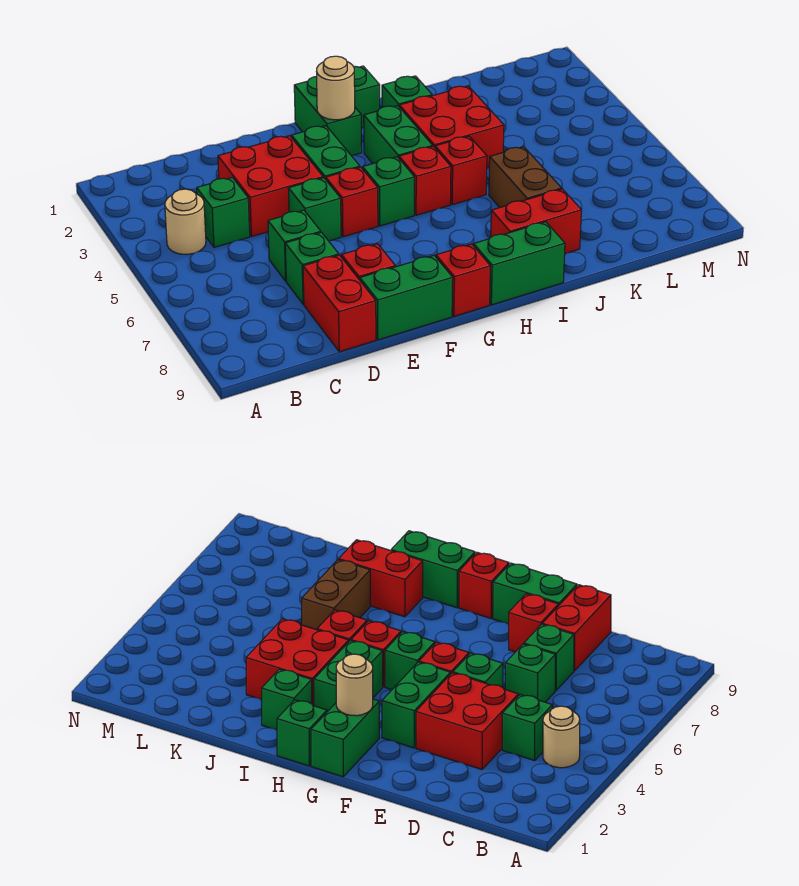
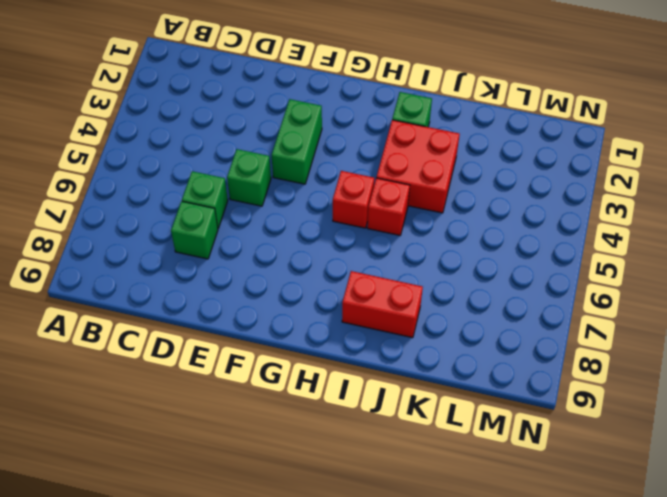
none -> tan round brick B4 level 1
none -> green brick C4 level 1
none -> red brick D3:E4 level 1

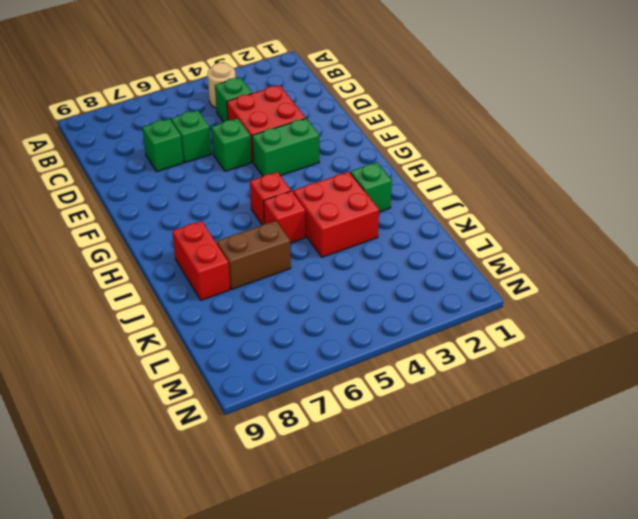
none -> red brick D8:D9 level 1
none -> red brick E8 level 1
none -> green brick E9:F9 level 1

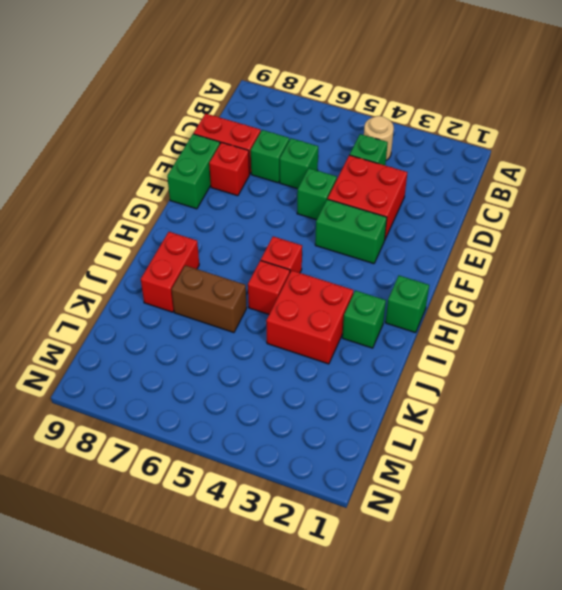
none -> red brick F5 level 1
none -> green brick G1:G2 level 1
none -> green brick G5 level 1

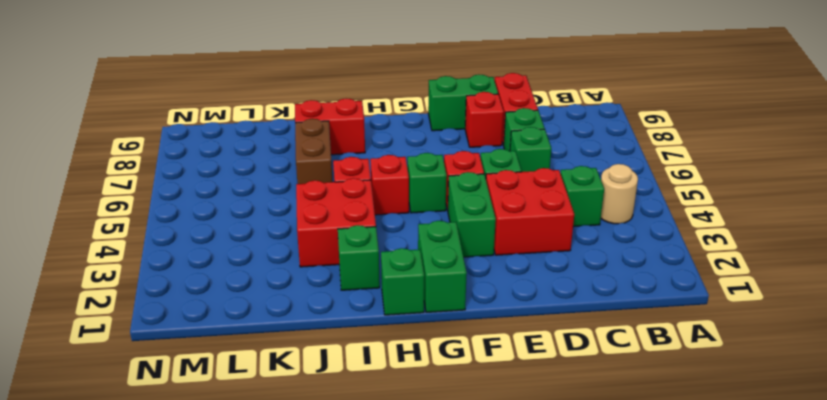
none -> red brick G9 level 1
none -> green brick H3:H4 level 1
none -> green brick H9:I9 level 1

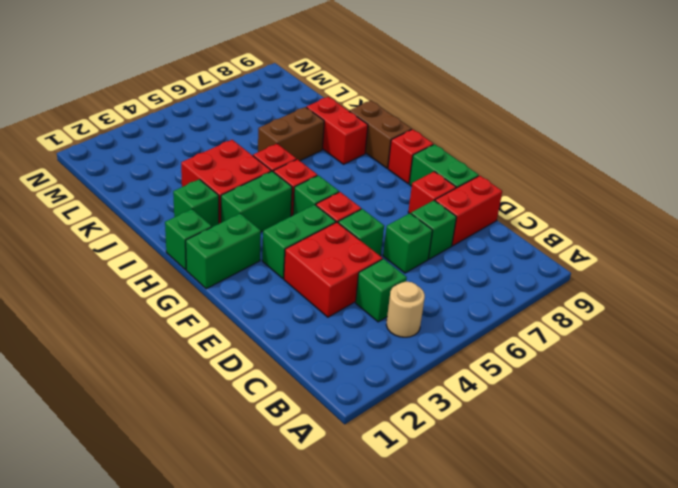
brown brick H9:I9 level 1 -> green brick H9:I9 level 1
none -> tan round brick G2 level 2

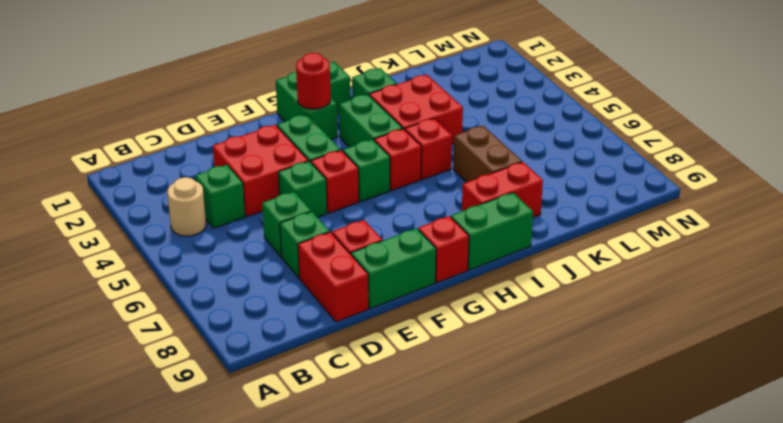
red round brick G2 level 2 -> tan round brick G2 level 2

